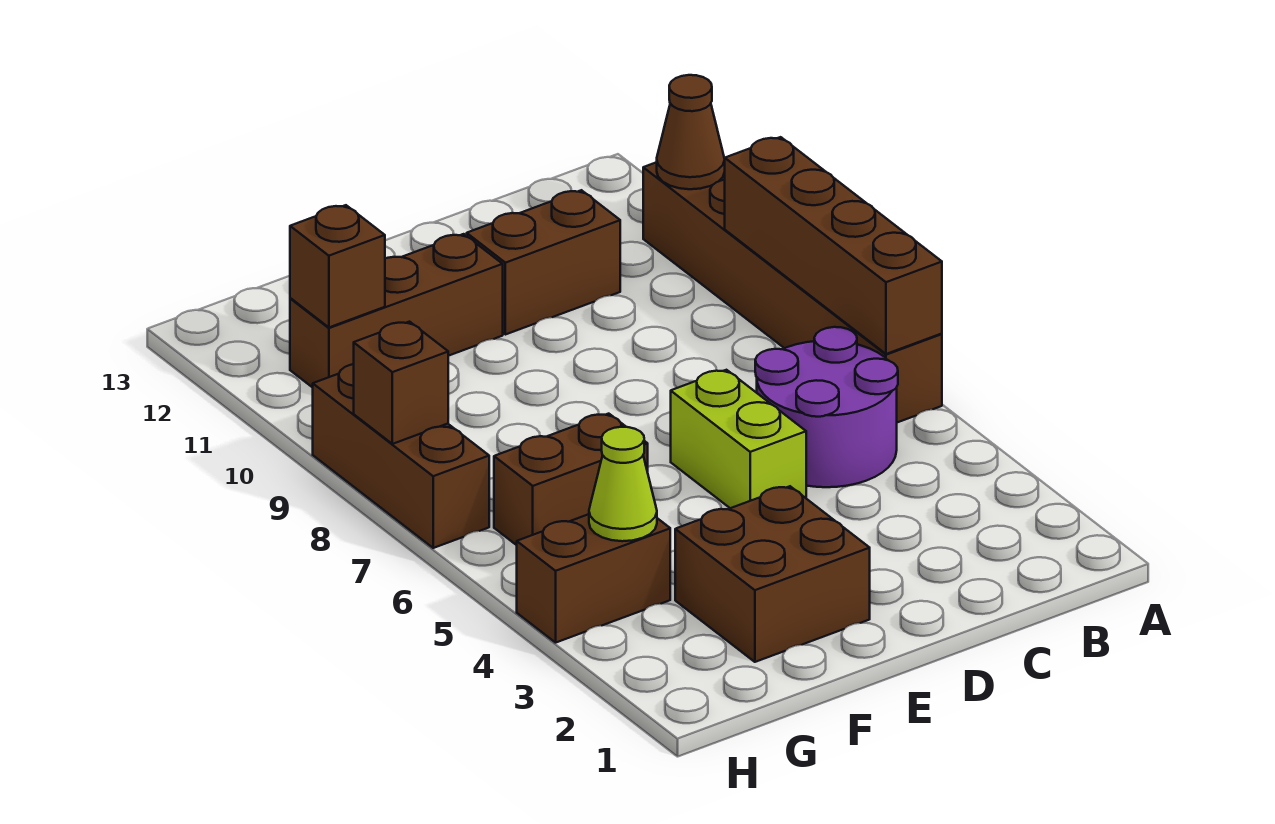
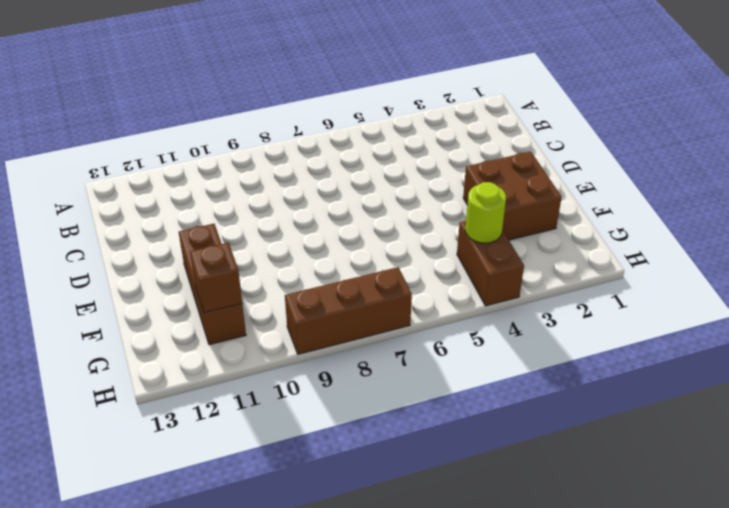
lime round brick G4 level 2 -> lime cone G4 level 2
none -> brown brick A6:A11 level 1
none -> purple round brick B5:C6 level 1
none -> brown brick C11:D11 level 1

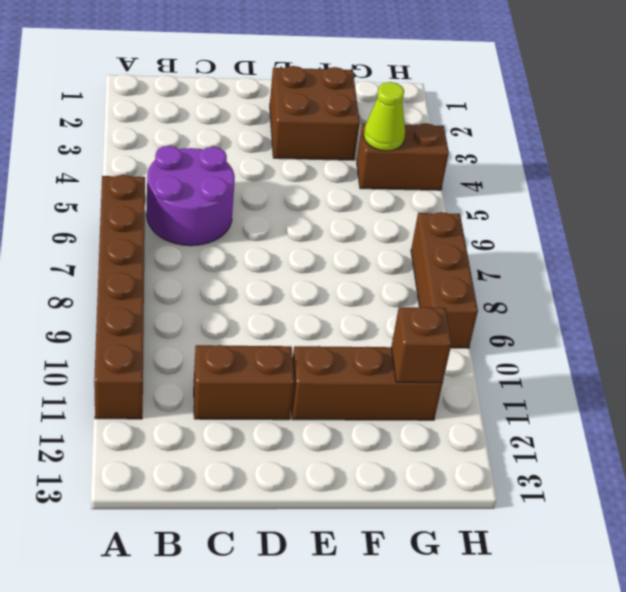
none -> lime brick D5:D6 level 1
none -> brown brick F6:G6 level 1
none -> brown brick A6:A9 level 2

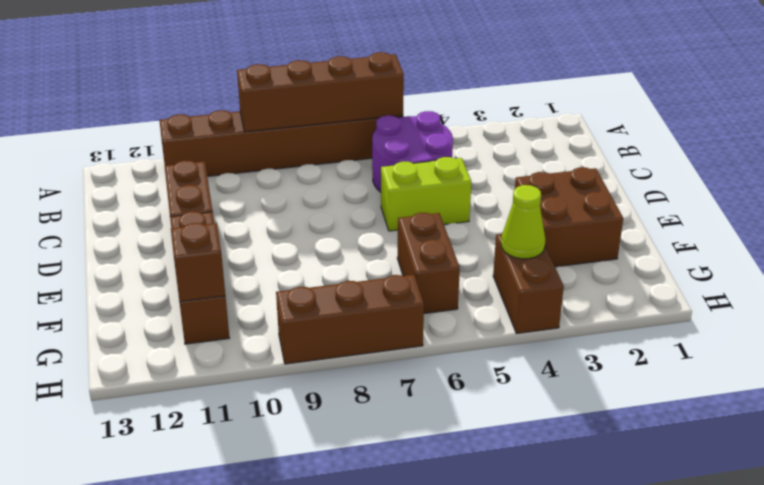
none -> brown cone A11 level 2
none -> brown brick H8 level 2

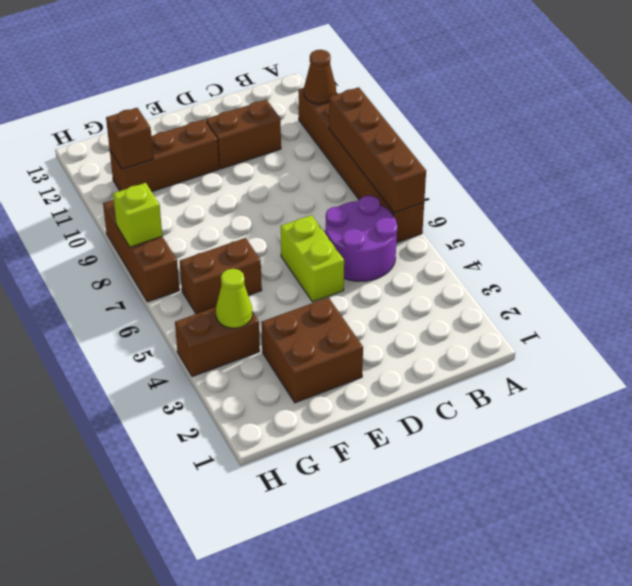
lime brick H8 level 2 -> brown brick H8 level 2

